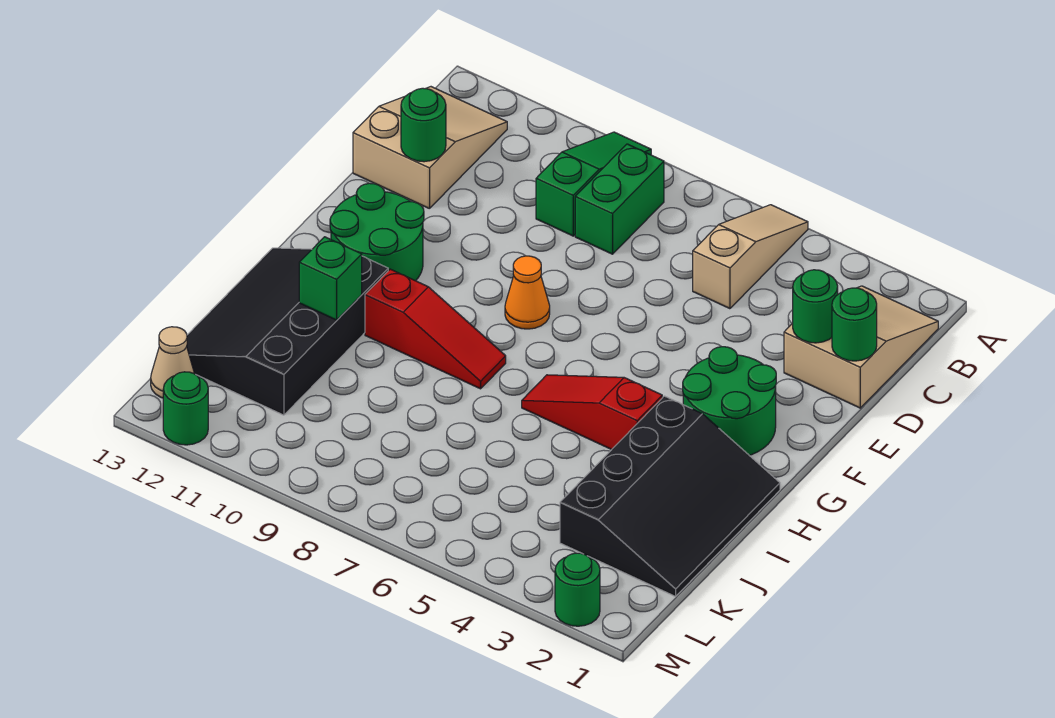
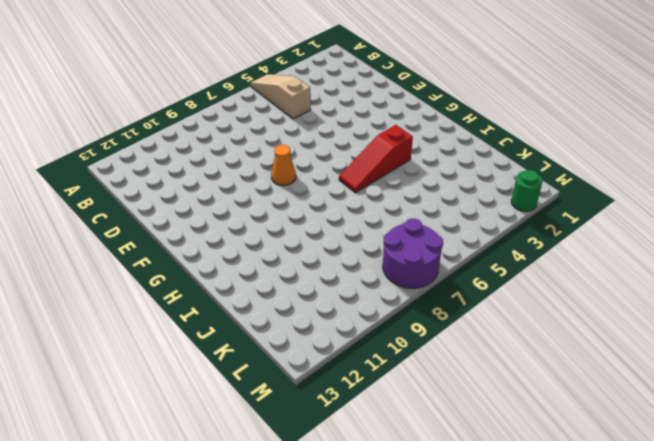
purple round brick L7:M8 level 1 -> none
none -> green slope A9:C9 level 1 top C
none -> tan slope B1:D2 level 1 top D
none -> green brick B8:C8 level 1

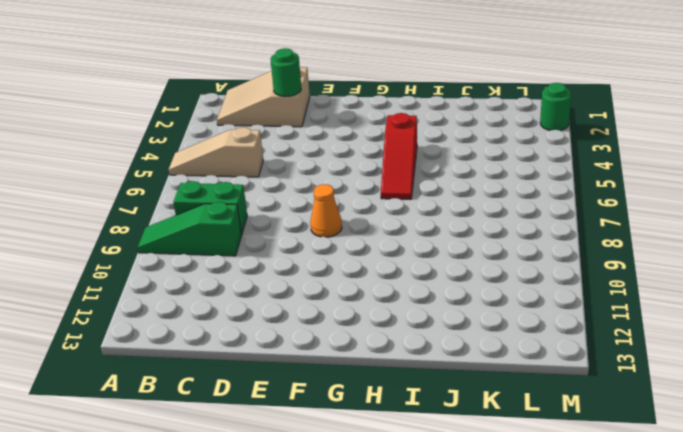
none -> tan slope B12:D13 level 1 top D
none -> green round brick F2:G3 level 1
none -> green round brick F11:G12 level 1

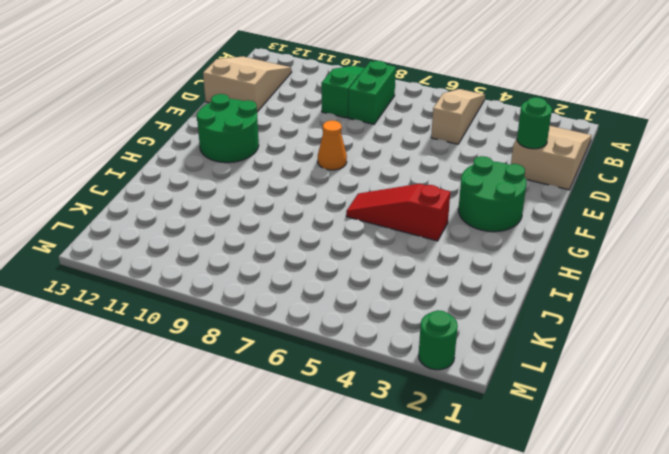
none -> black slope H1:K3 level 1 top 3
none -> red slope H8:H10 level 1 top 10
none -> black slope H11:K13 level 1 top 11

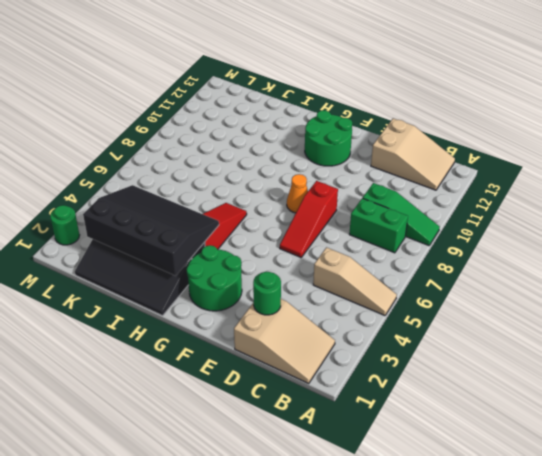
red slope E6:E8 level 1 top 8 -> red slope H8:H10 level 1 top 10
black slope H2:K4 level 2 top 2 -> black slope H11:K13 level 1 top 11
none -> tan cone L13 level 1
none -> green round brick M12 level 1
none -> green round brick D1 level 2

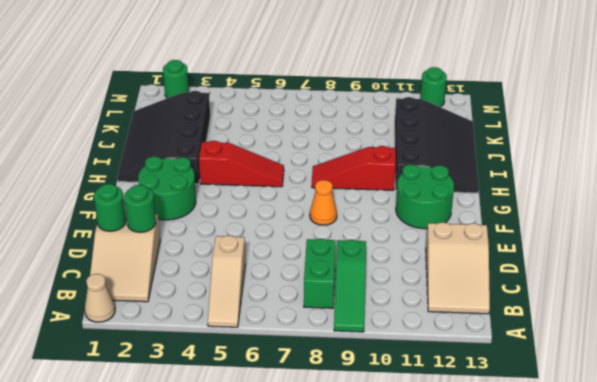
tan cone A1 level 1 -> tan cone L13 level 1
none -> green round brick D12 level 2
none -> green brick I11 level 2

